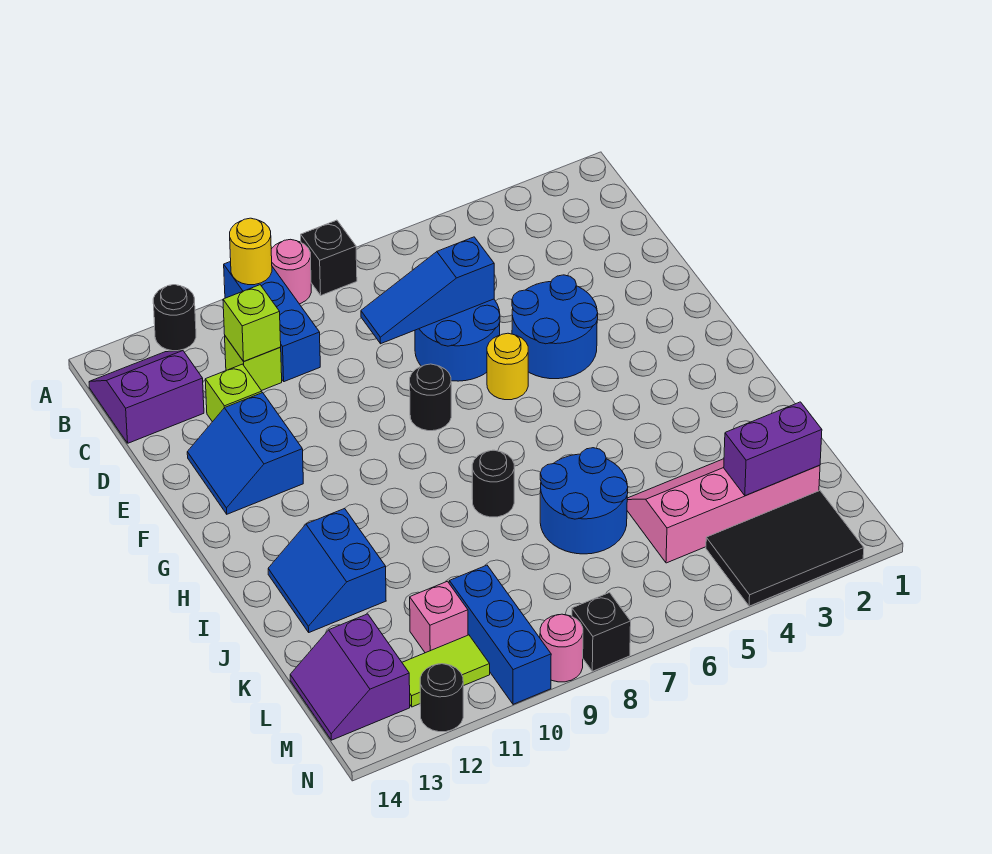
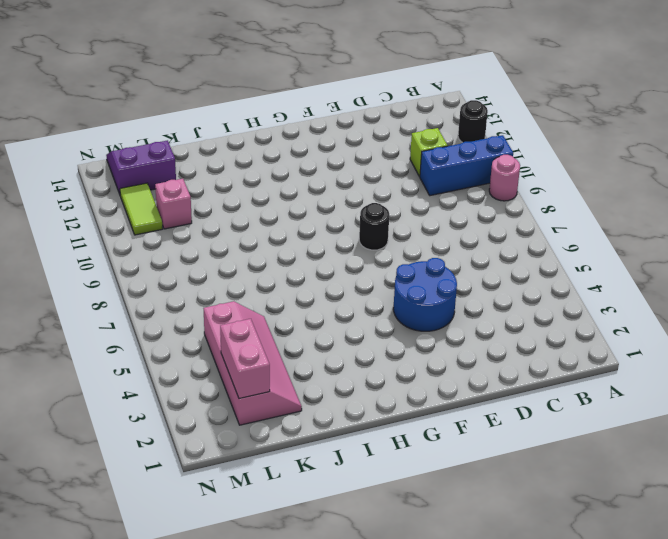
pink brick L2:L3 level 2 -> purple brick L2:L3 level 2
none -> black brick A8 level 1
none -> purple slope B13:C14 level 1 top C
none -> blue round brick D6:E7 level 1

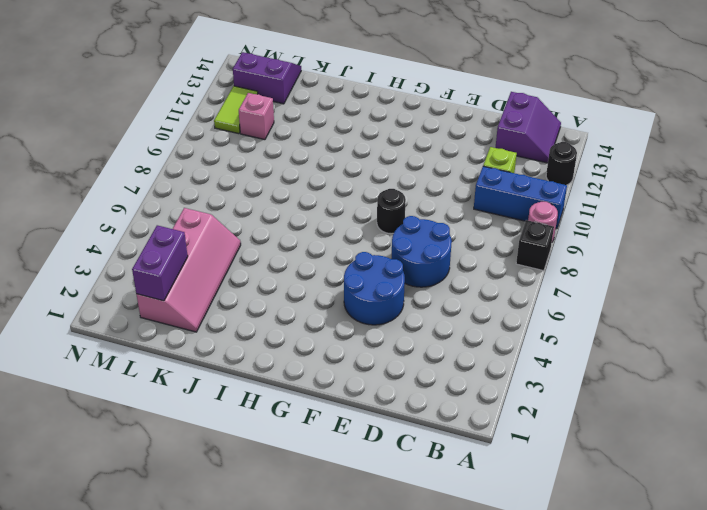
none -> lime brick D12 level 1
none -> blue slope E12:F13 level 1 top 12
none -> yellow round brick F6 level 1

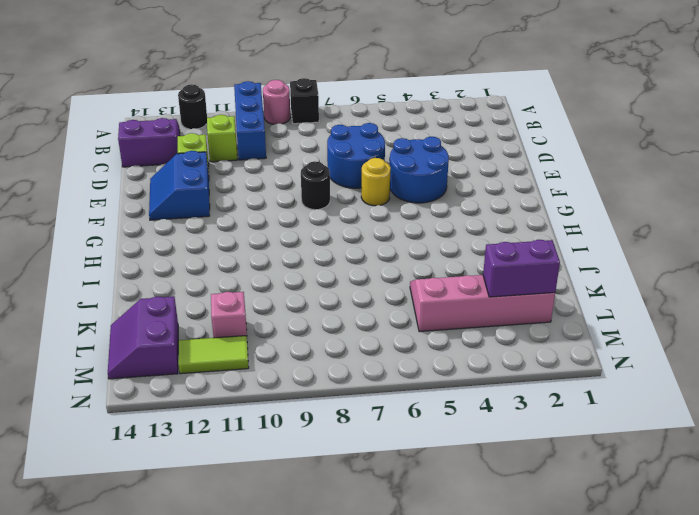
none -> black round brick I8 level 1
none -> blue slope I12:J13 level 1 top 12
none -> blue round brick J6:K7 level 1

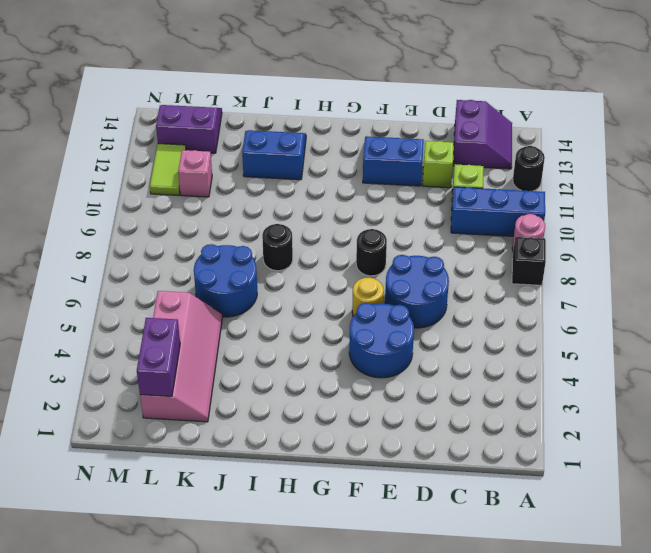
none -> blue brick L10:N10 level 1
none -> black tile M2:N4 level 1
none -> black brick N8 level 1

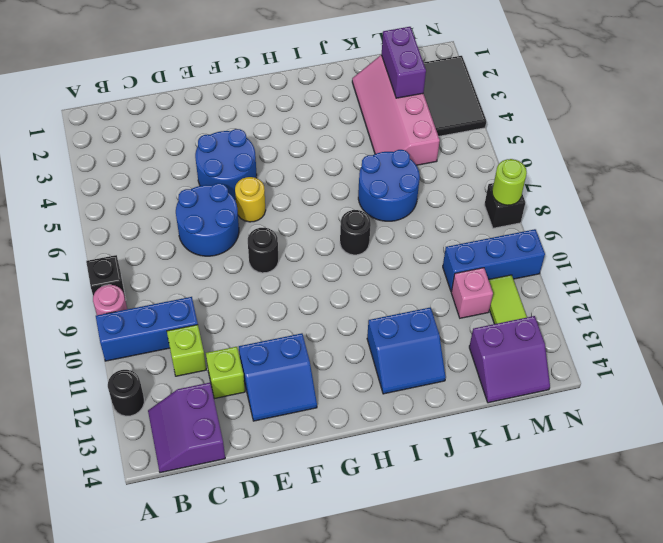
lime round brick N8 level 2 -> none
none -> pink round brick N9 level 1
none -> black round brick N12 level 1
none -> yellow round brick A10 level 2

